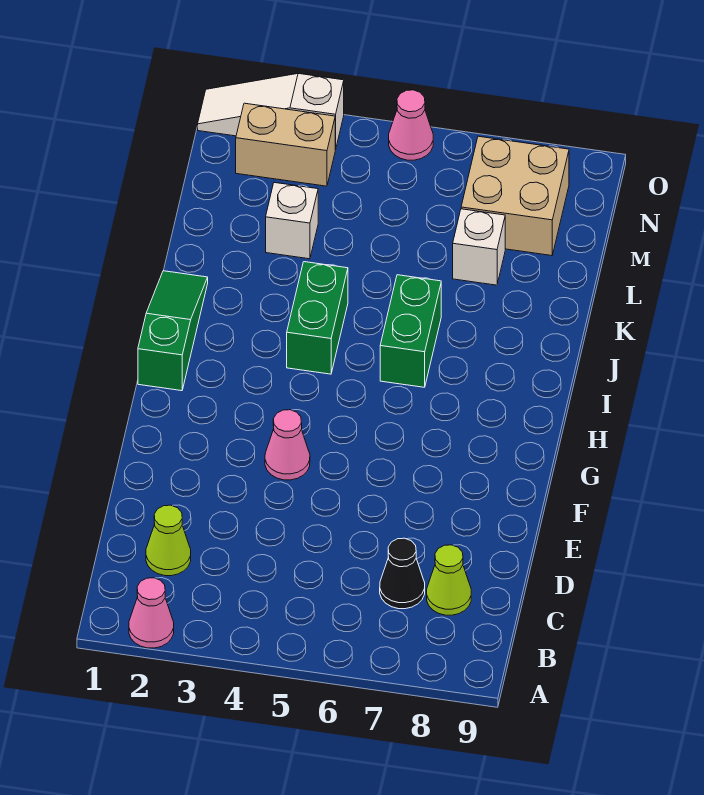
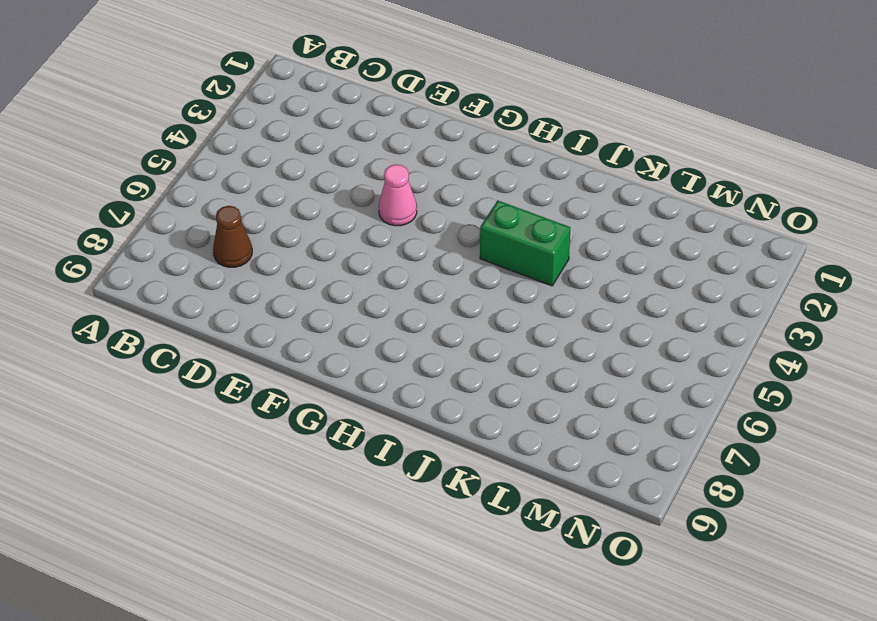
brown cone C7 level 1 -> black cone C7 level 1
none -> pink cone A2 level 1
none -> lime cone C2 level 1
none -> lime cone C8 level 1

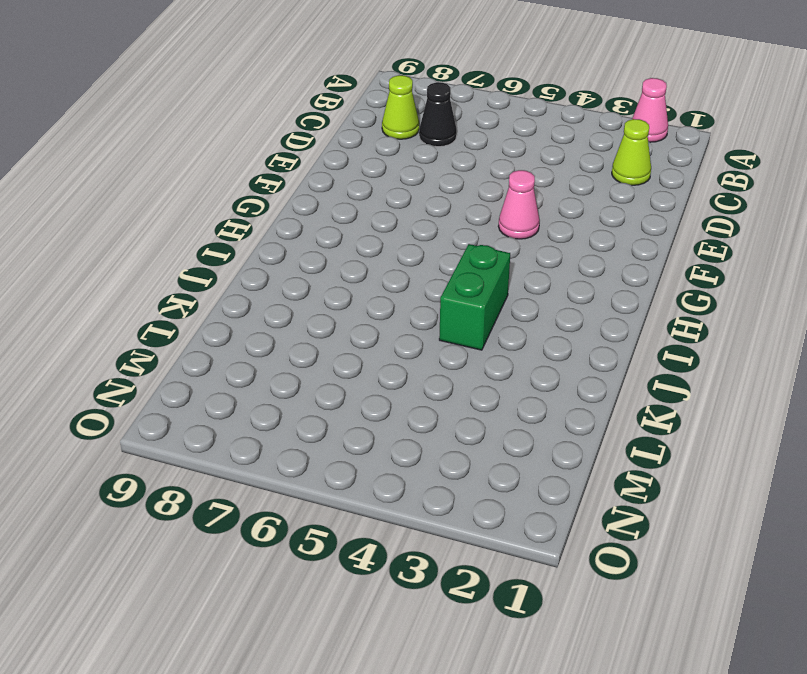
none -> green slope H1:J1 level 1 top H
none -> green brick I6:J6 level 1
none -> white brick L3 level 1

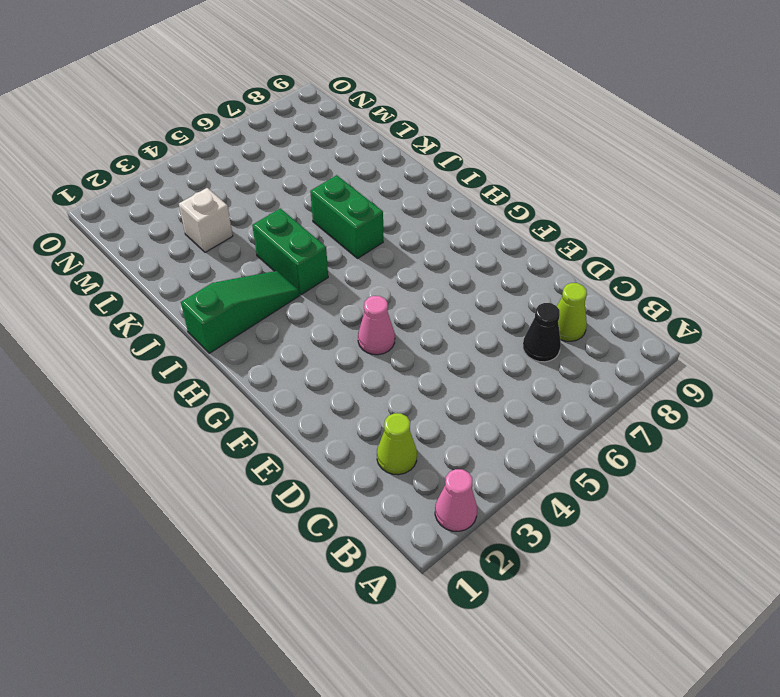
green slope I1:I3 level 1 top 1 -> green slope H1:J1 level 1 top H
none -> white brick L7 level 1
none -> tan brick M7:N8 level 1
none -> tan brick N2:N3 level 1

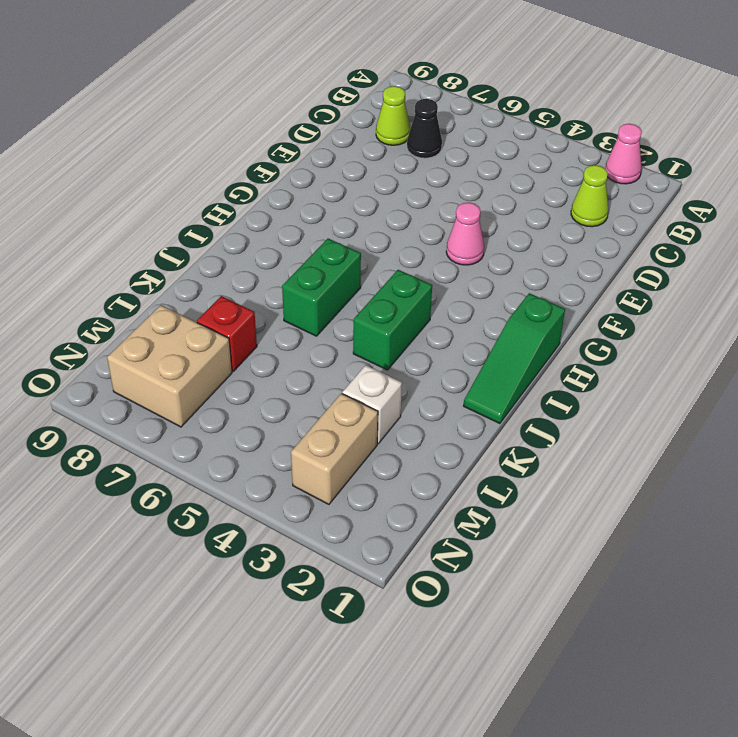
red brick L7 level 1 -> white brick L7 level 1
tan brick M3:N3 level 1 -> tan brick N2:N3 level 1
none -> white slope O1:O3 level 1 top 3
none -> pink cone O5 level 1

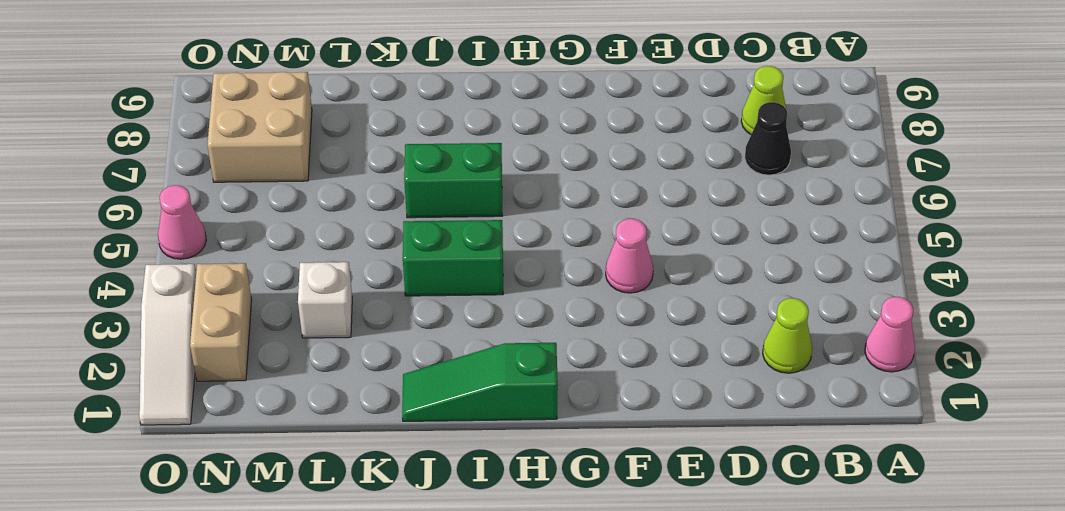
none -> white brick L7 level 1

